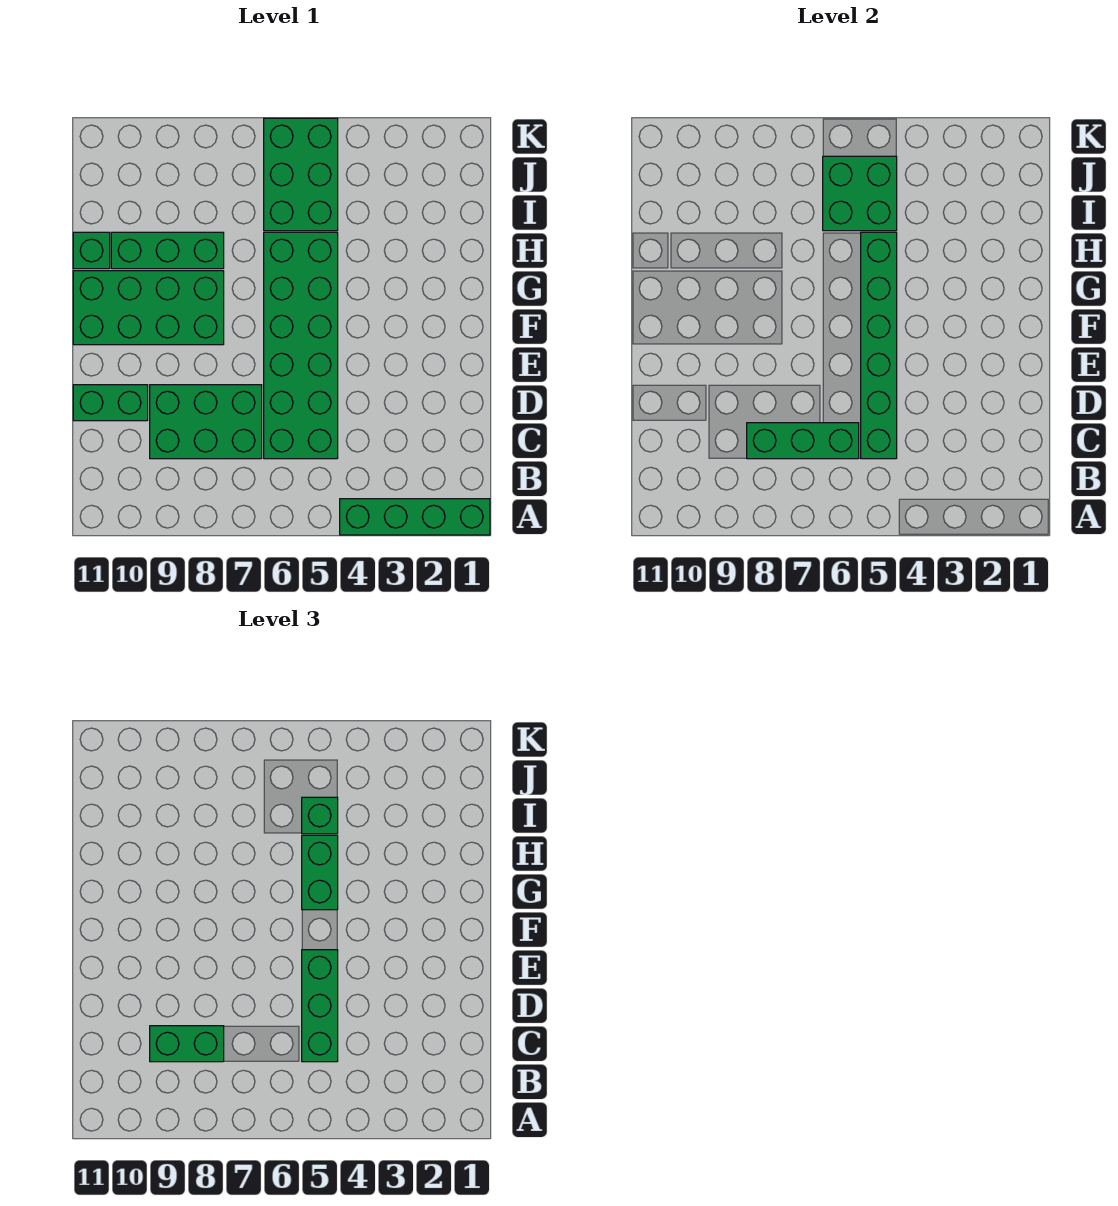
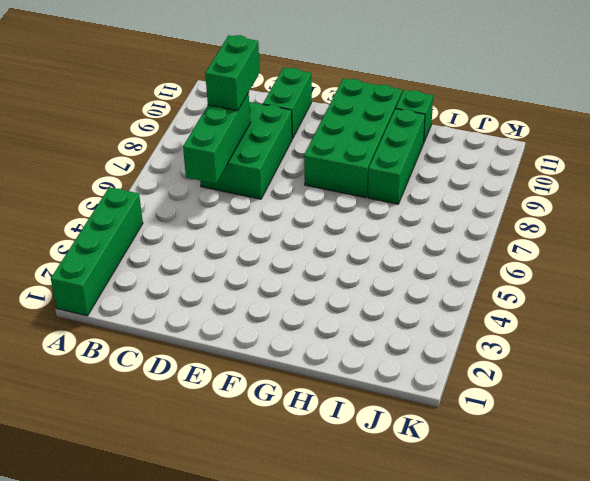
none -> green brick C5:H6 level 1
none -> green brick I5:K6 level 1
none -> green brick C5:H5 level 2

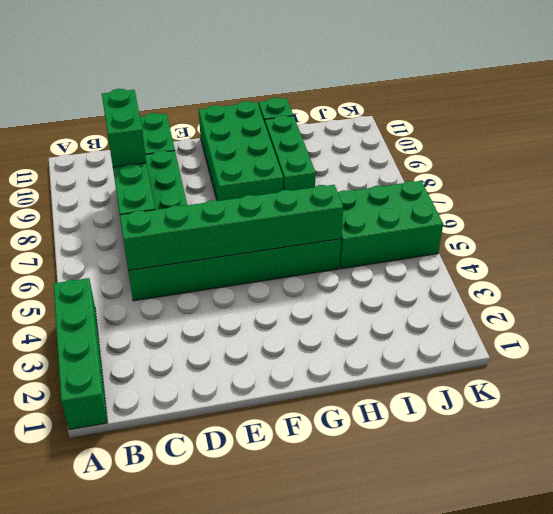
none -> green brick I5:J6 level 2
none -> green brick C5:E5 level 3
none -> green brick G5:H5 level 3

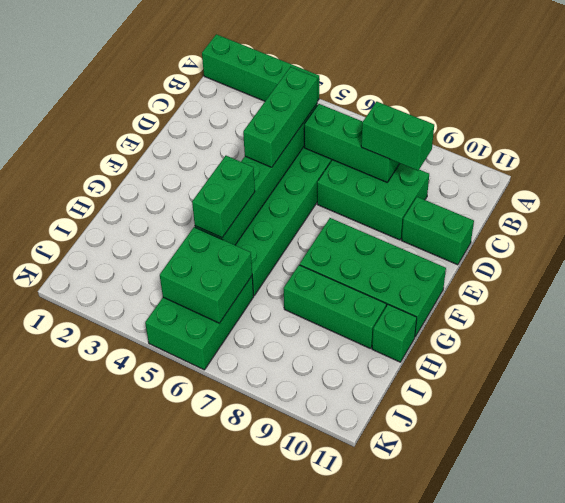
none -> green brick I5 level 3

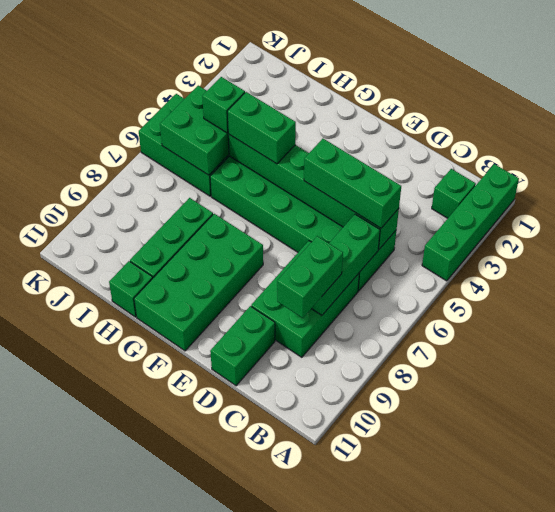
green brick B2 level 1 -> none

